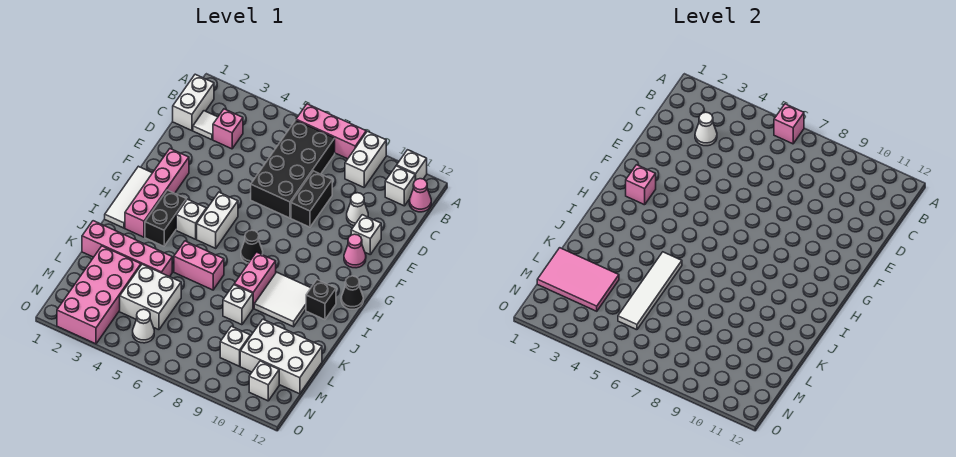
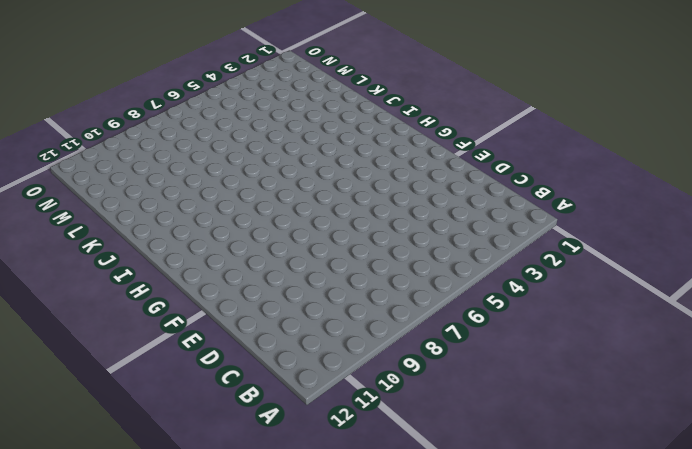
none -> pink brick A6:A8 level 1
none -> white brick A9:B9 level 1
none -> white brick A11 level 1
none -> white brick B1:C1 level 1

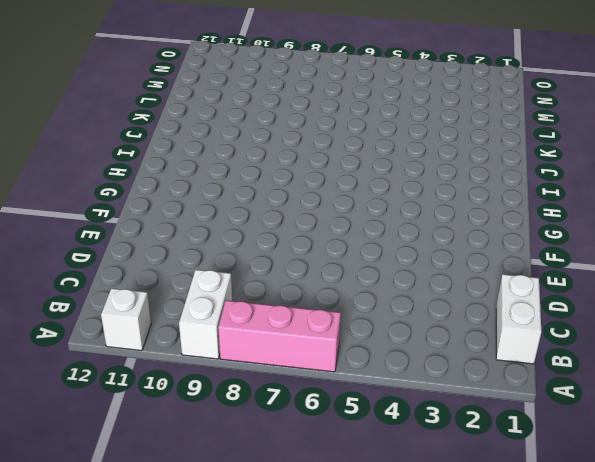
none -> black brick B6:E7 level 1
none -> white brick B11 level 1
none -> pink cone B12 level 1
none -> white tile C2 level 1

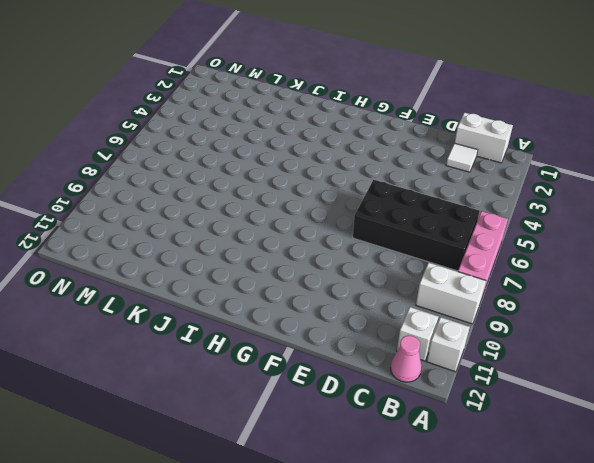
none -> pink brick C3 level 1
none -> black brick D8:E8 level 1
none -> white cone D10 level 1
none -> white brick E11 level 1

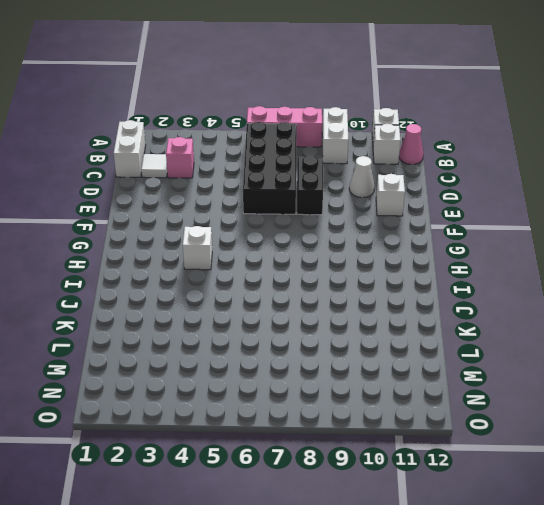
none -> pink brick F2:I2 level 1
none -> pink cone F11 level 1
none -> white tile G1:I1 level 1
none -> white brick G5:H5 level 1

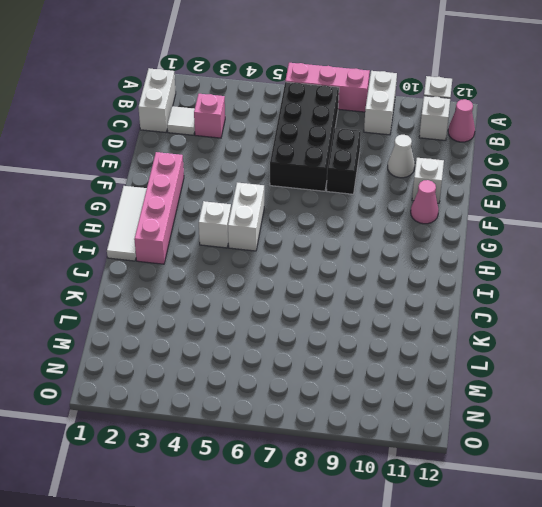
none -> black brick H3:I3 level 1
none -> black cone H7 level 1
none -> black cone H12 level 1
none -> pink brick I8:J8 level 1

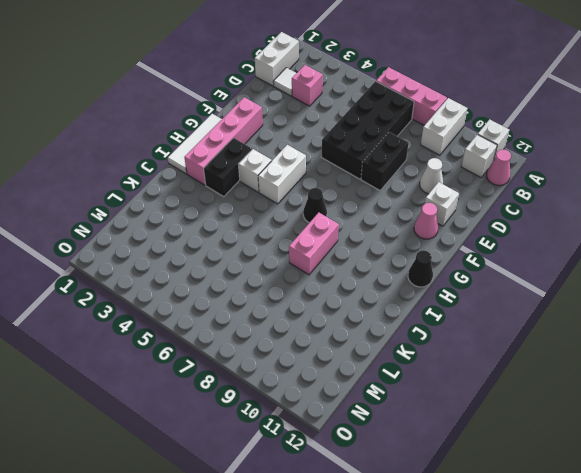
none -> white tile I9:J10 level 1
none -> black brick I11 level 1
none -> pink brick J5:J6 level 1
none -> pink brick K1:K4 level 1

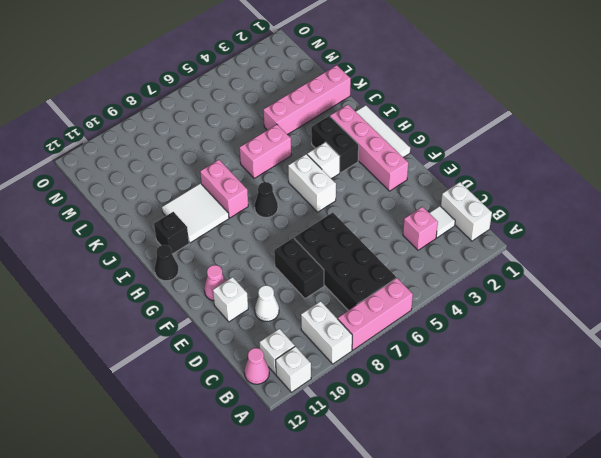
none -> white brick K8 level 1
none -> pink brick L2:O3 level 1
none -> white brick L4:M5 level 1
none -> white brick L10:M12 level 1

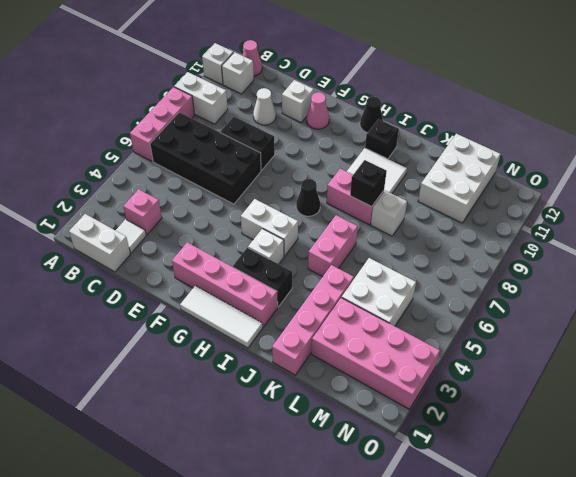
black brick J8 level 2 -> none
none -> white brick M9 level 1
none -> white cone N5 level 1
none -> white brick N11 level 1
none -> pink brick A6 level 2

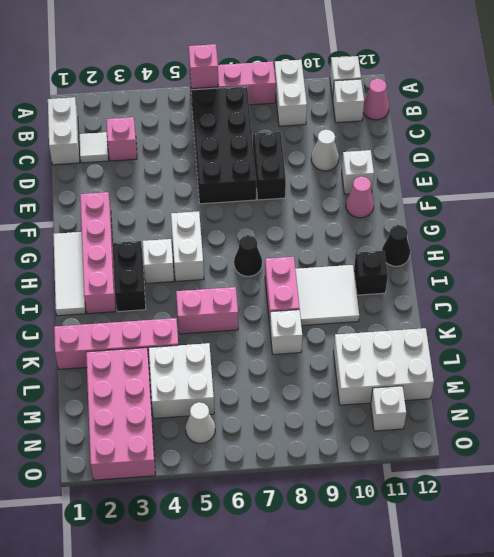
none -> white brick M9 level 1
none -> white cone C3 level 2
none -> pink brick G2 level 2
none -> white tile J5:M5 level 2

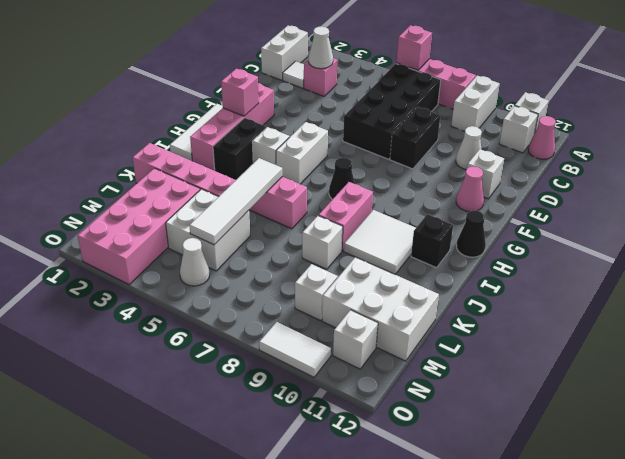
white tile O9:O10 level 1 -> none
none -> pink tile L1:M3 level 2

